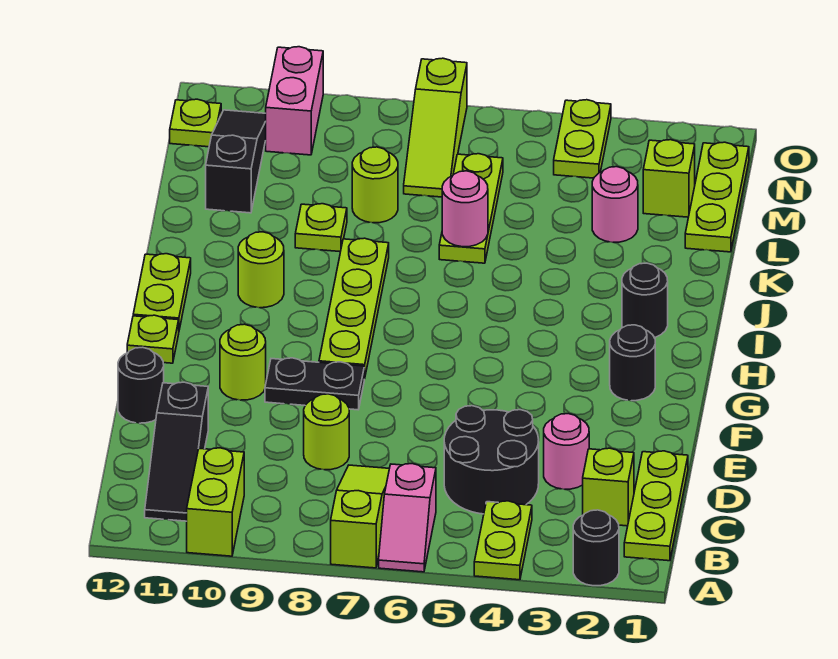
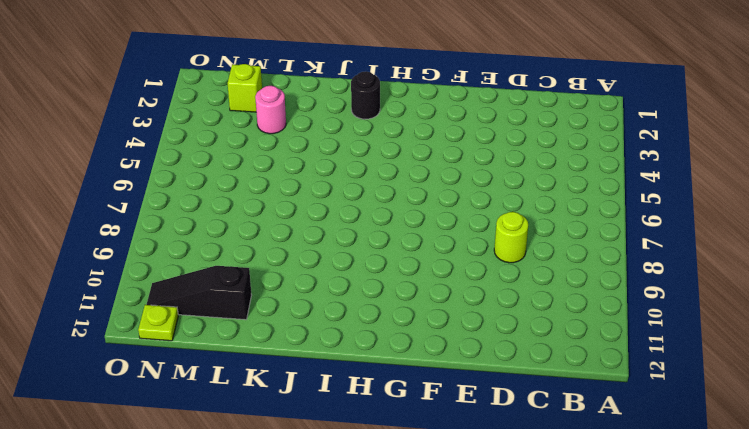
none -> black round brick A2 level 1
none -> lime plate A4:B4 level 1
none -> pink slope A6:B6 level 1 top B
none -> lime slope A7:C7 level 1 top A

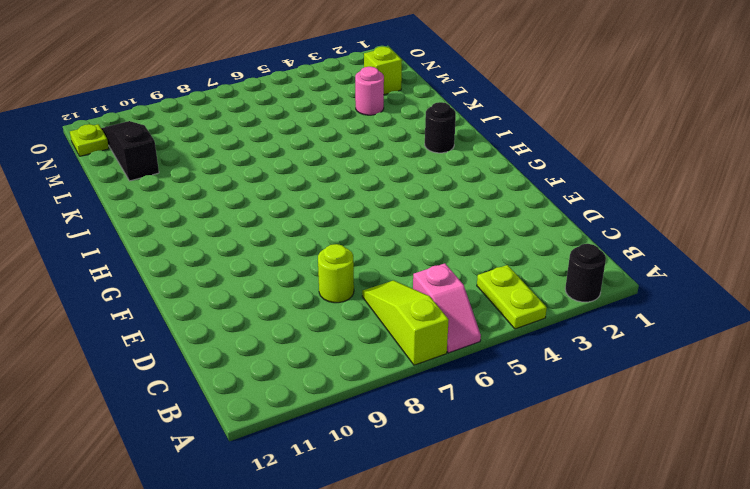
none -> lime brick A10:B10 level 1
none -> lime plate B1:D1 level 1
none -> black slope B11:D11 level 1 top D
none -> lime brick C2 level 1

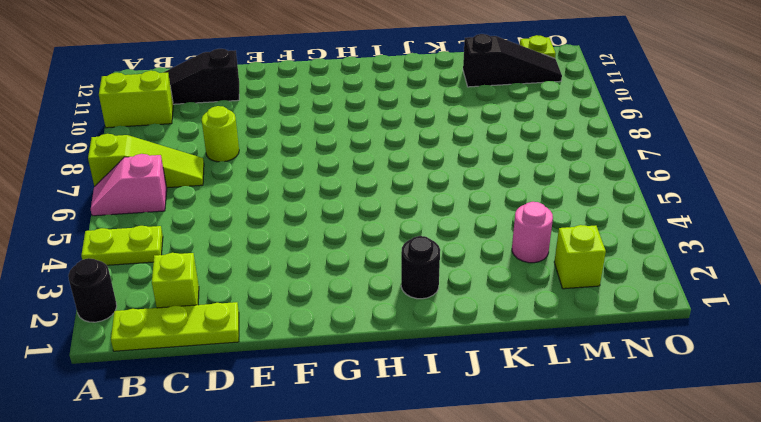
none -> black round brick C4:D5 level 1
none -> pink round brick D3 level 1
none -> black round brick E12 level 1
none -> black plate F8:F9 level 1

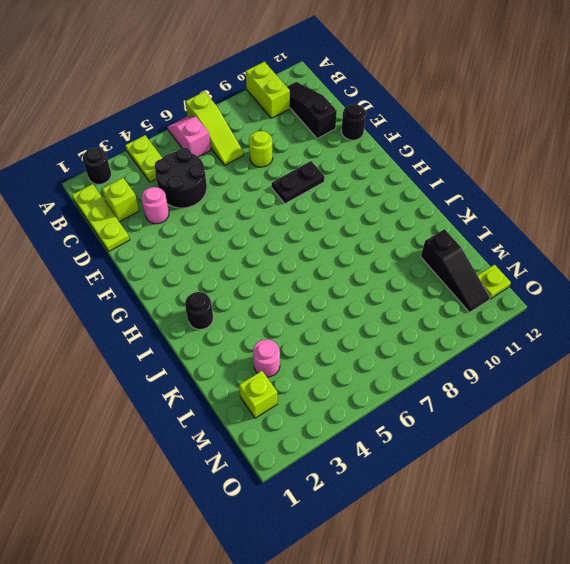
none -> lime round brick F10 level 1
none -> black round brick G2 level 1
none -> lime plate G8:J8 level 1
none -> lime plate G12 level 1

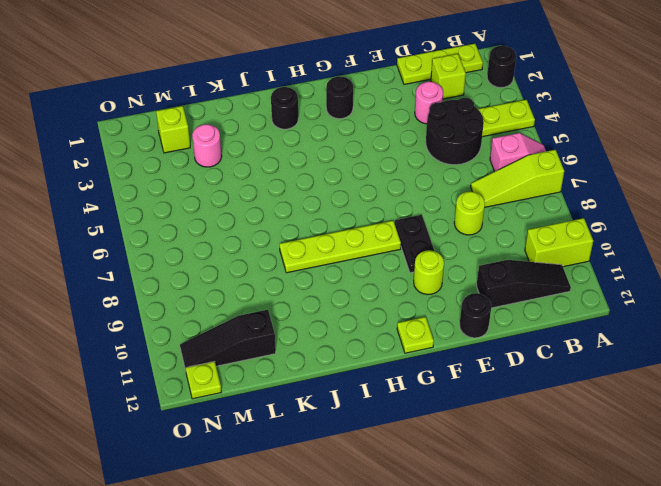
none -> lime plate H12:I12 level 1
none -> lime round brick I10 level 1
none -> lime plate K6:M6 level 1
none -> lime plate K9 level 1

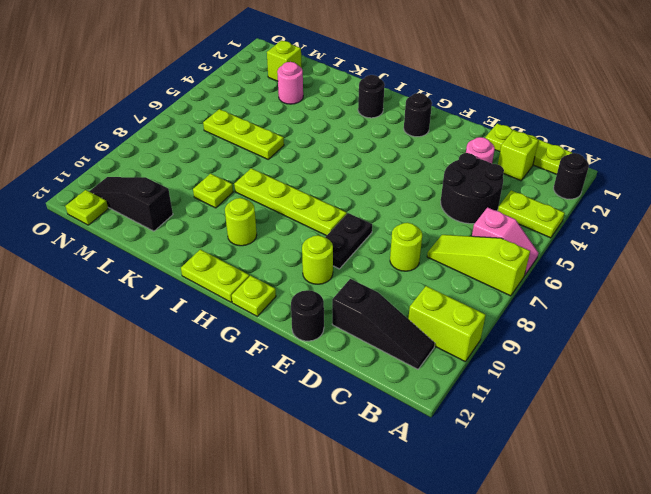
none -> lime plate L1:N1 level 1
none -> lime round brick L8 level 1
none -> lime slope M7:O7 level 1 top O
none -> lime plate N4:O4 level 1

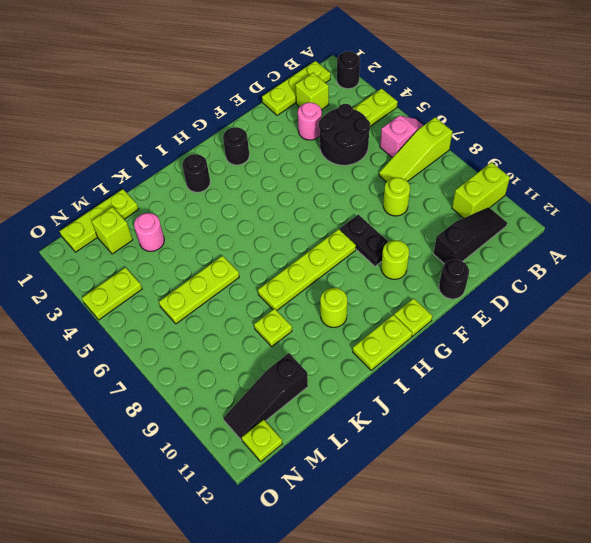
none -> lime round brick L8 level 1
none -> lime slope M7:O7 level 1 top O
none -> pink brick N10:O10 level 1
none -> pink round brick K6 level 2

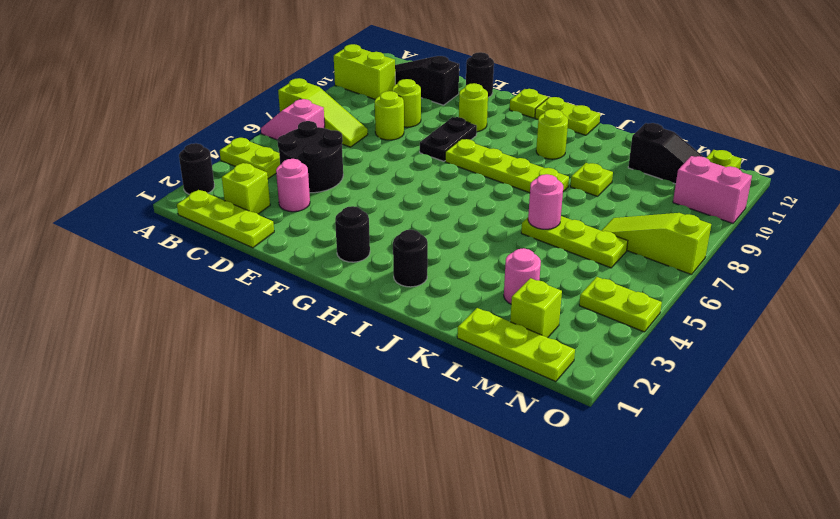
lime round brick D9 level 1 -> lime round brick L8 level 1

